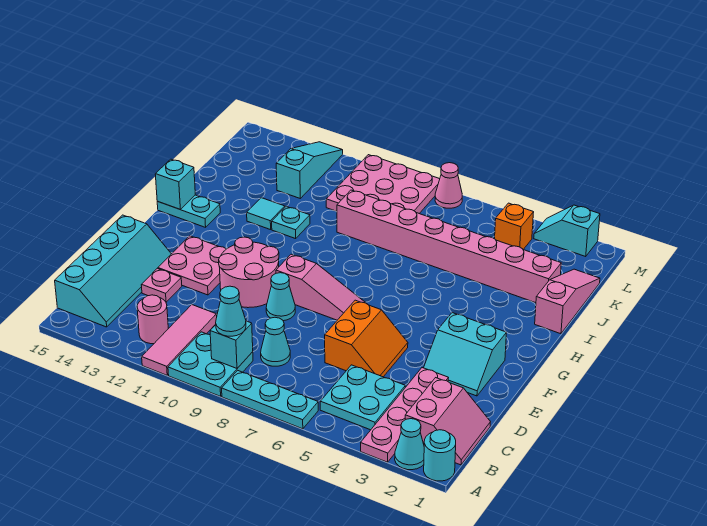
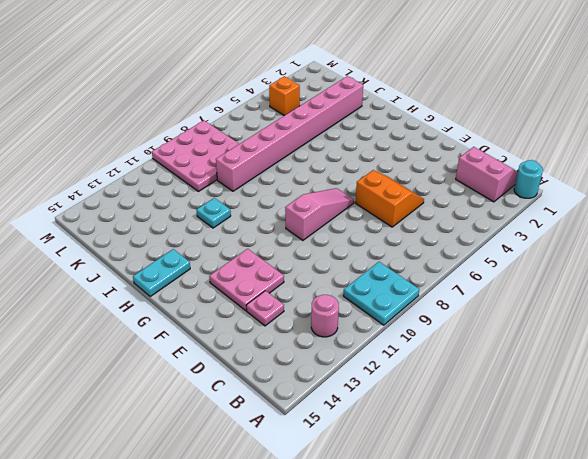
none -> cyan cone A2 level 1
none -> pink plate A3:D3 level 1
none -> cyan plate A6:A8 level 1
none -> pink tile A11:C11 level 1

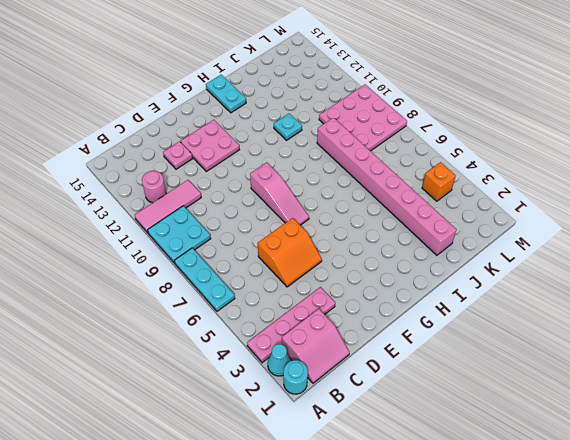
none -> cyan plate B4:C5 level 1
none -> cyan slope B14:E15 level 1 top 15
none -> cyan cone C8 level 1
none -> cyan slope E2:F3 level 1 top F

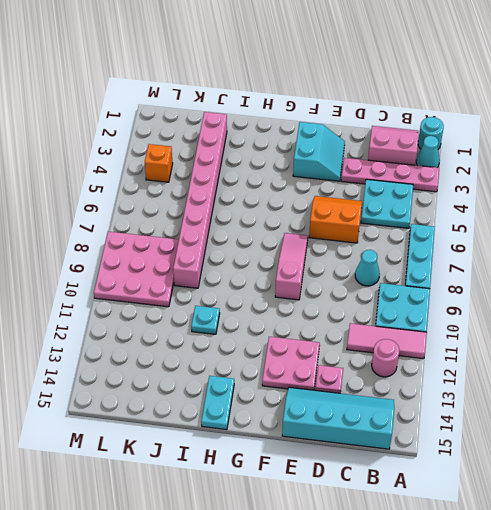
none -> cyan cone E9 level 1
none -> pink round brick E10:F11 level 1
none -> pink slope I1:K1 level 1 top I
none -> cyan tile I12 level 1

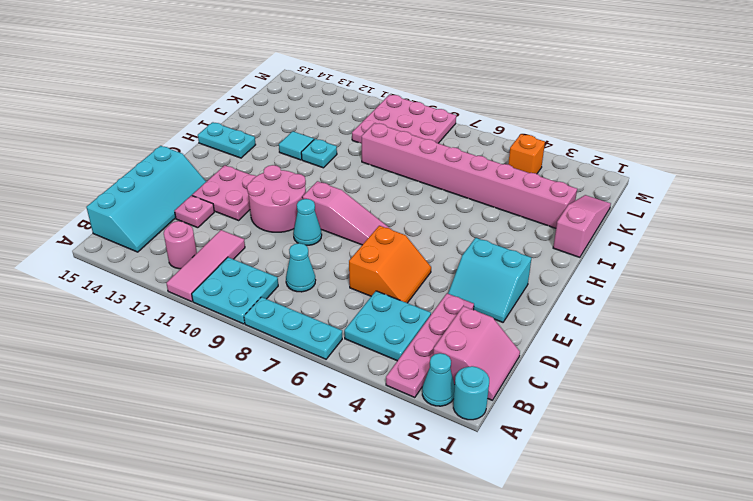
none -> cyan slope K12:M12 level 1 top K
none -> cyan slope M2:M3 level 1 top 2
none -> pink cone M7 level 1
none -> cyan brick B9 level 2

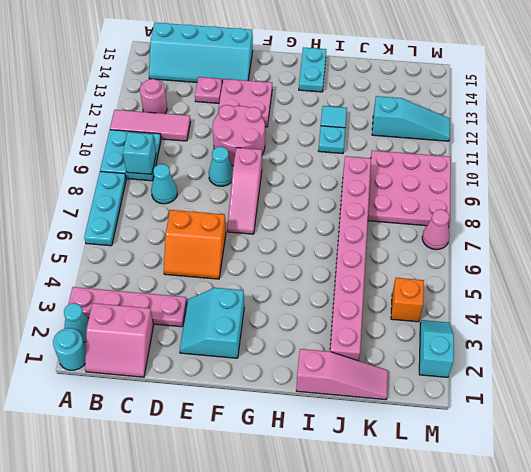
none -> cyan plate B4:C5 level 1
none -> cyan brick H15 level 2
none -> cyan cone B9 level 3

